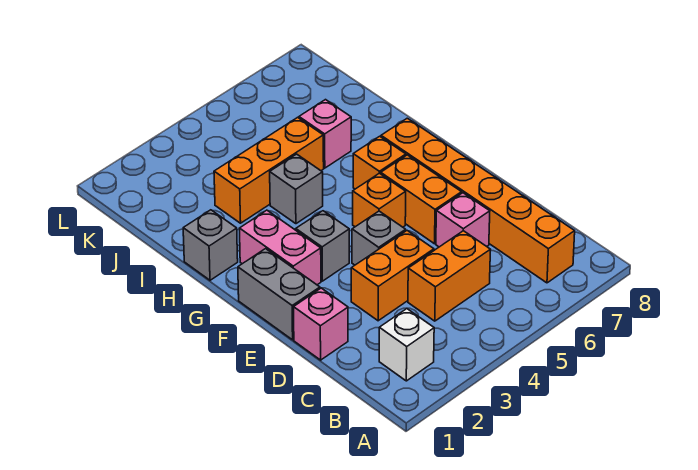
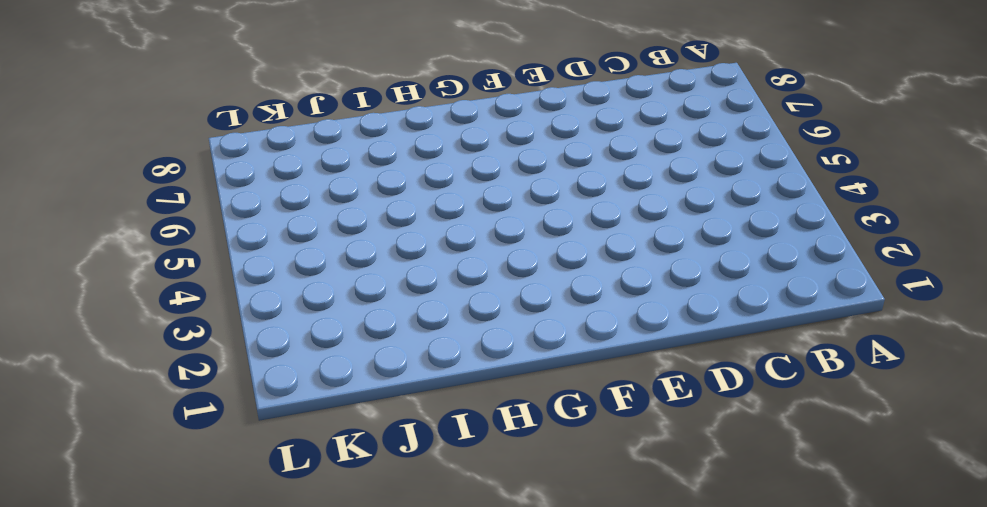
none -> white brick B2 level 1
none -> orange brick B7:G7 level 1
none -> orange brick C4:C5 level 1

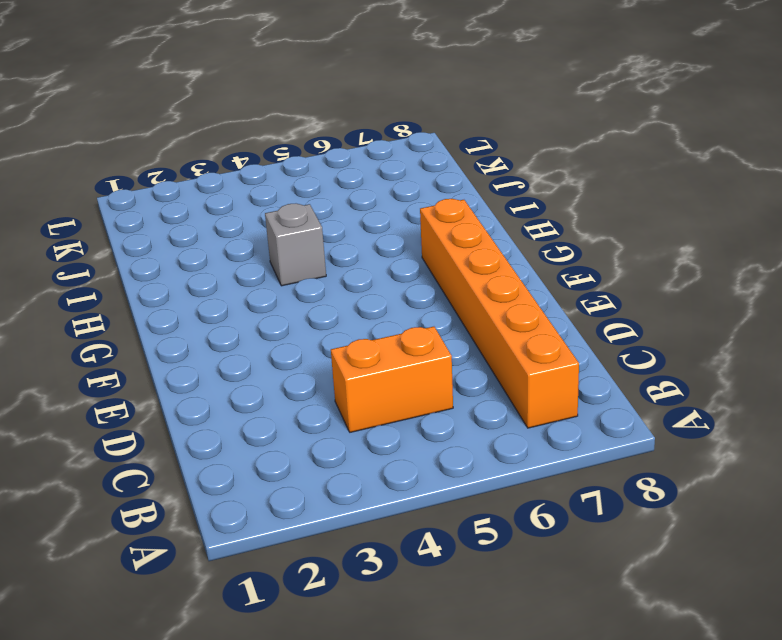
none -> white brick B2 level 1
none -> pink brick D1 level 1
none -> orange brick D3:D4 level 1

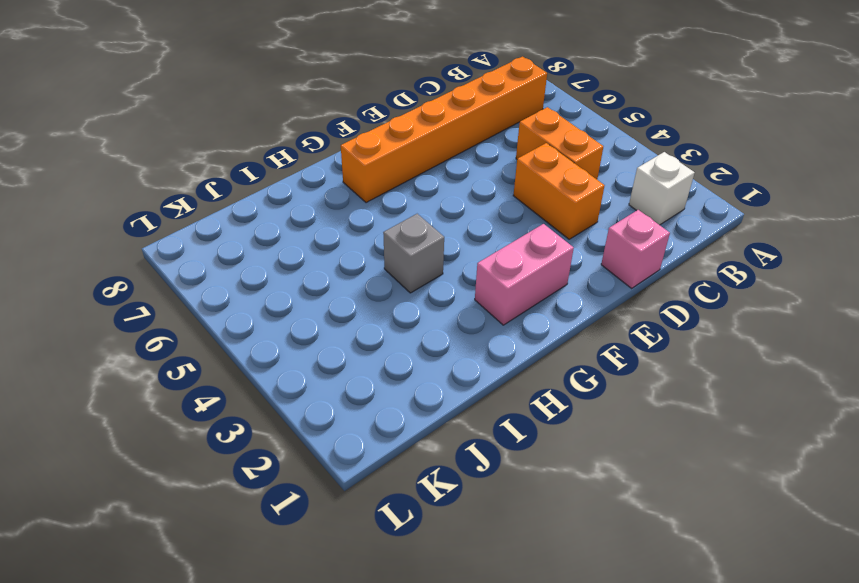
none -> pink brick D6 level 1
none -> grey brick E1:F1 level 1
none -> grey brick E4 level 1

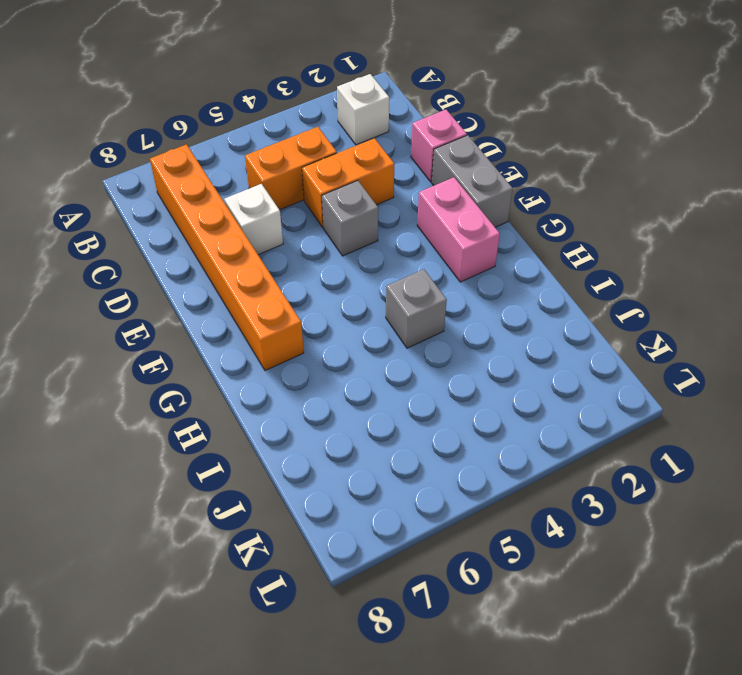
white brick D6 level 1 -> pink brick D6 level 1
none -> orange brick E6:F6 level 1
none -> grey brick F3 level 1
none -> orange brick F5 level 1

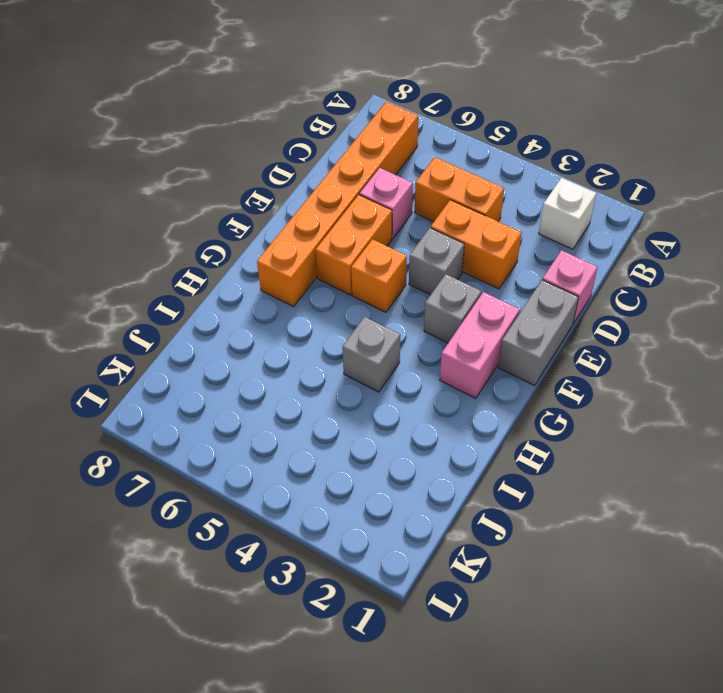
none -> orange brick G6 level 1
none -> grey brick H1 level 1
none -> orange brick I3:I5 level 1

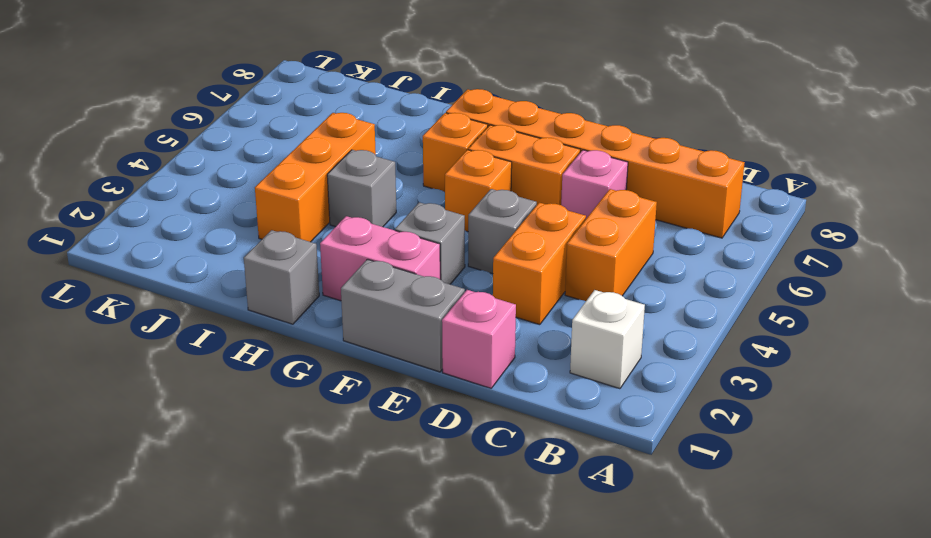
none -> pink brick I6 level 1

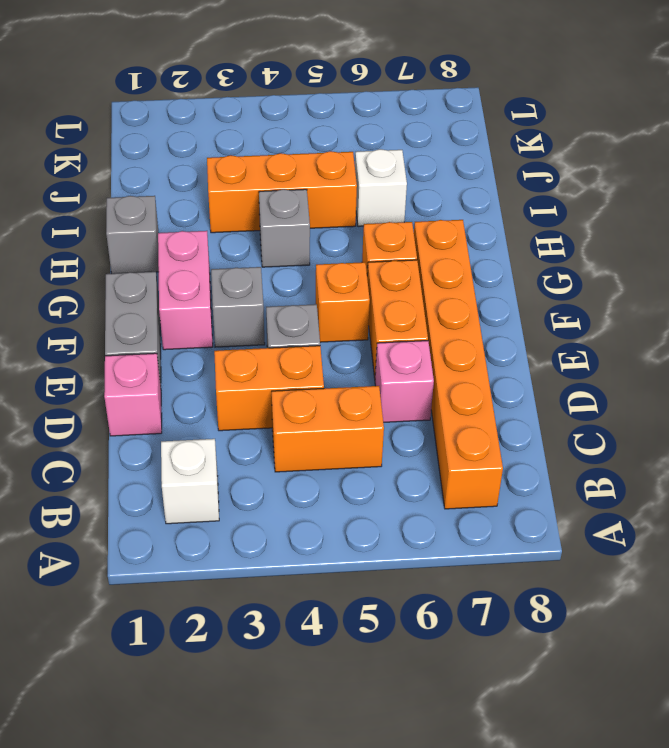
white brick I6 level 1 -> pink brick I6 level 1

